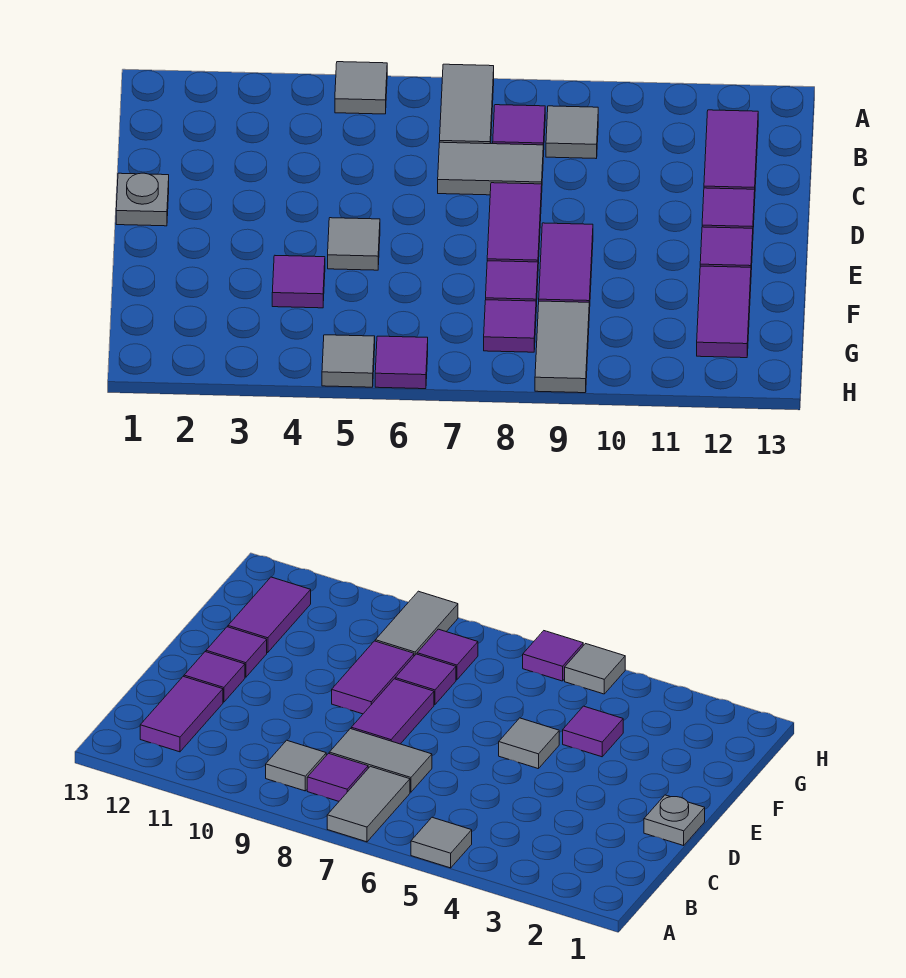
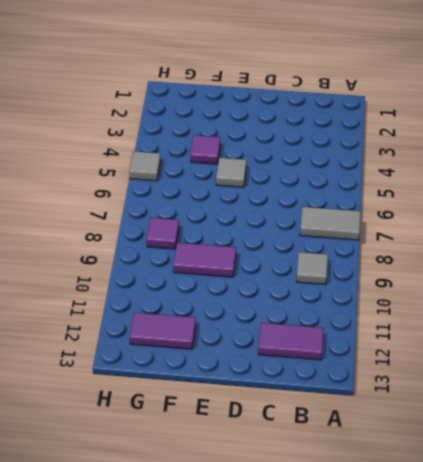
none -> grey tile A5 level 1
none -> purple tile B8 level 1
none -> grey tile C7:C8 level 1

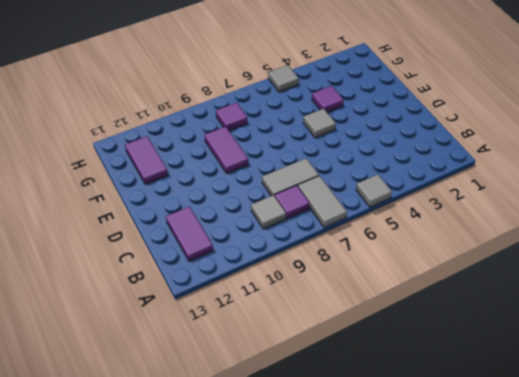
none -> grey plate D1 level 1
none -> purple tile D8:E8 level 1
none -> purple tile D12 level 1

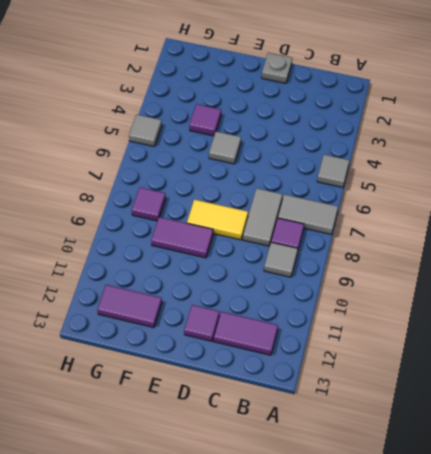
yellow tile D8:E8 level 1 -> purple tile D8:E8 level 1
none -> purple tile E12 level 1
none -> purple tile F8 level 1
none -> grey tile G9:H9 level 1

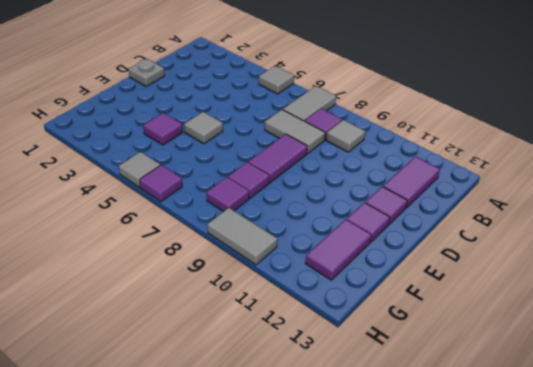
grey tile H9:H10 level 1 -> grey tile G9:H9 level 1
none -> purple tile E9:F9 level 1

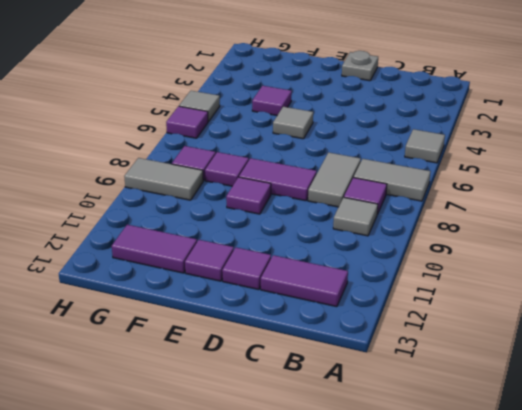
purple tile E9 level 1 -> purple tile E9:F9 level 1

